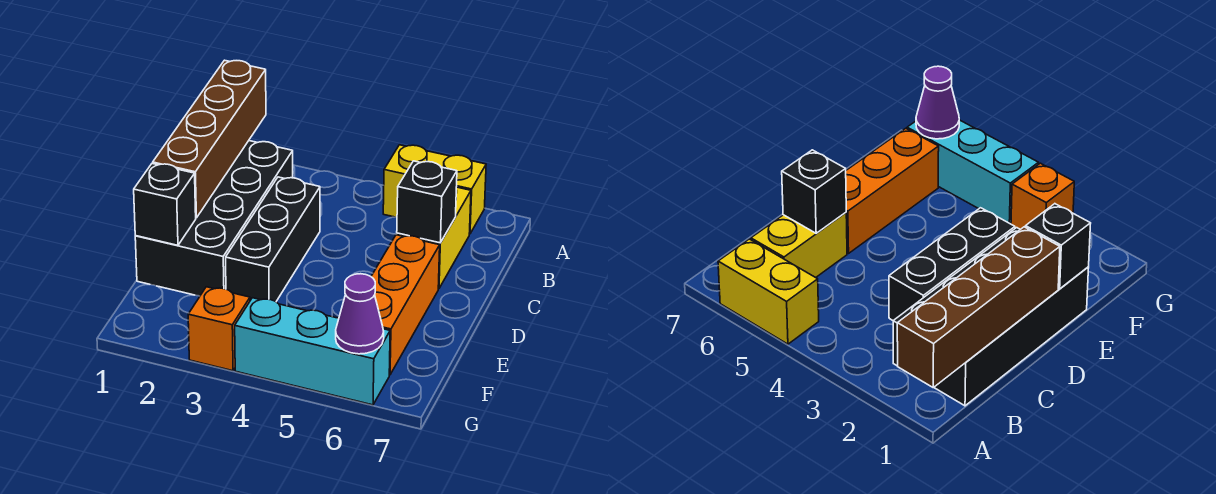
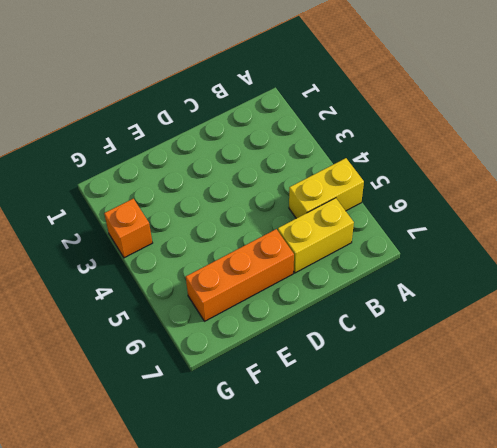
yellow brick A5:B5 level 1 -> yellow brick A5:A6 level 1
none -> black brick B1:E2 level 1
none -> black brick C3:E3 level 1

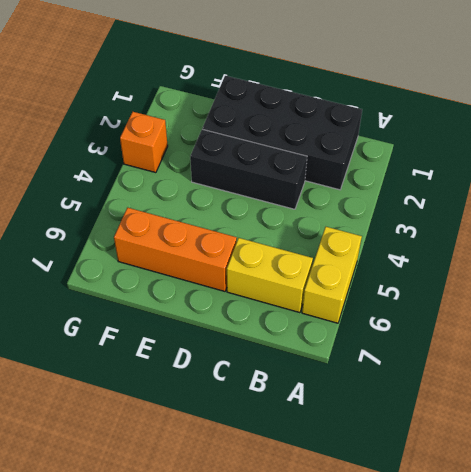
none -> cyan brick G4:G6 level 1
none -> brown brick A1:D1 level 2

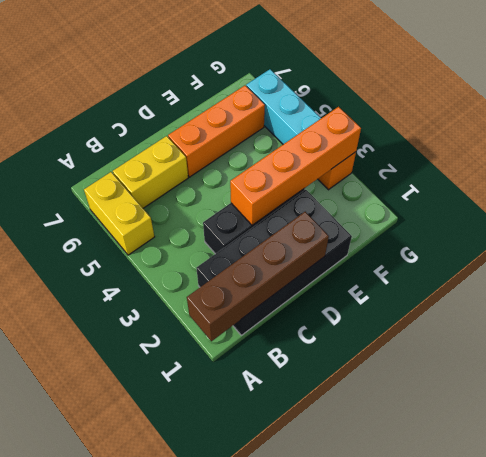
orange brick D3:G3 level 2 -> none
none -> black brick C6 level 2
none -> black brick E1 level 2

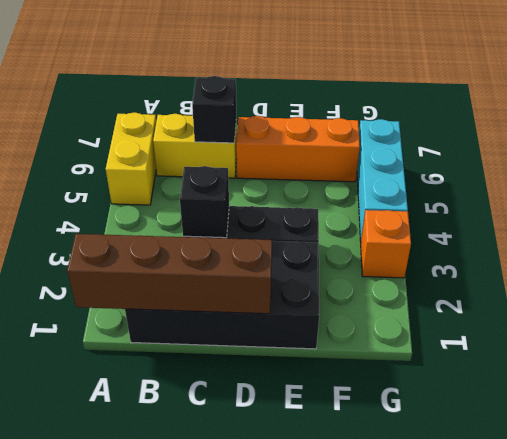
black brick C3 level 2 -> black brick E1 level 2
none -> purple cone G6 level 2

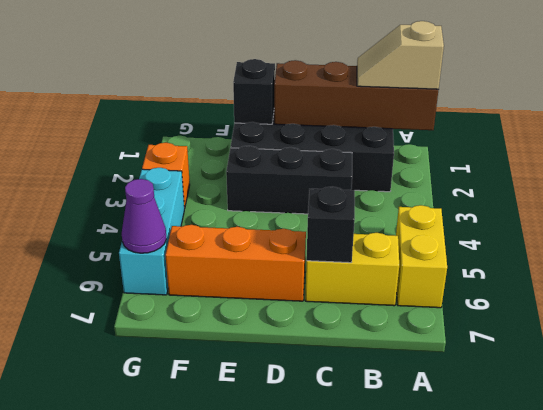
tan slope A1:B1 level 3 top A -> none

